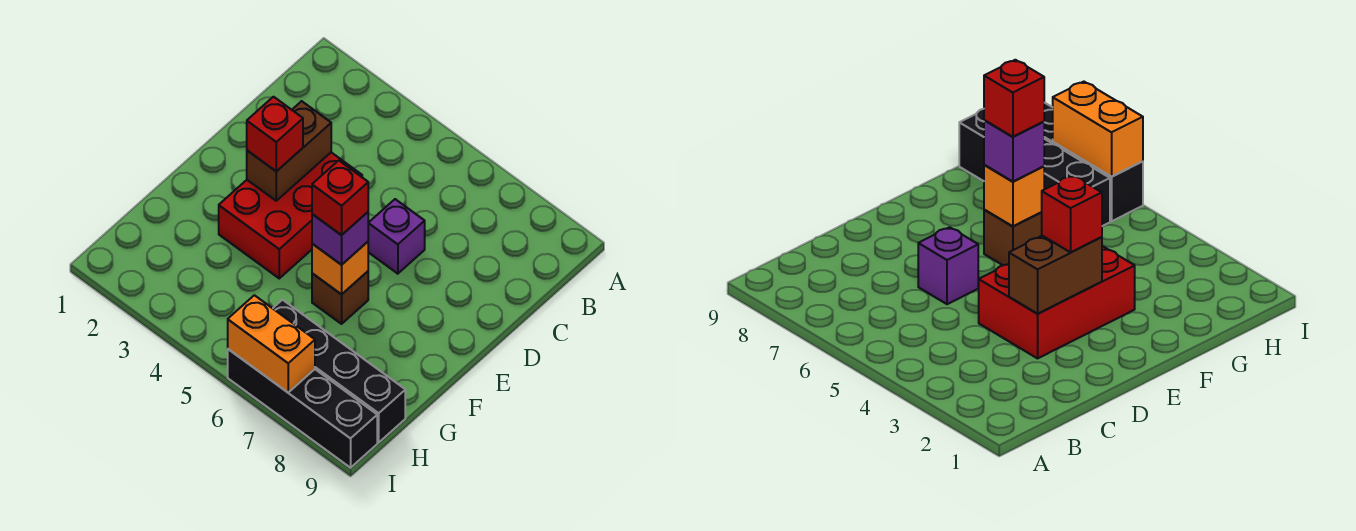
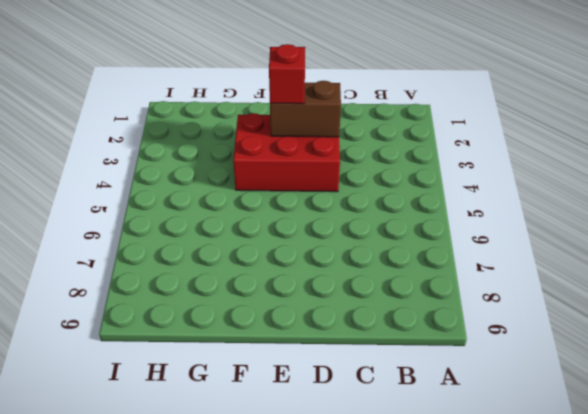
none -> purple brick D6 level 1
none -> brown brick F6 level 1

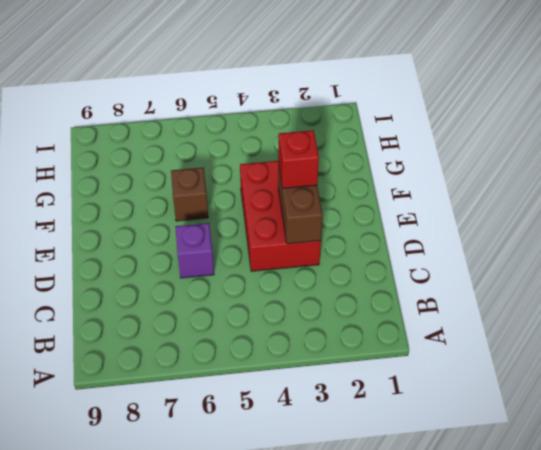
none -> black brick H6:H9 level 1
none -> black brick I6:I9 level 1

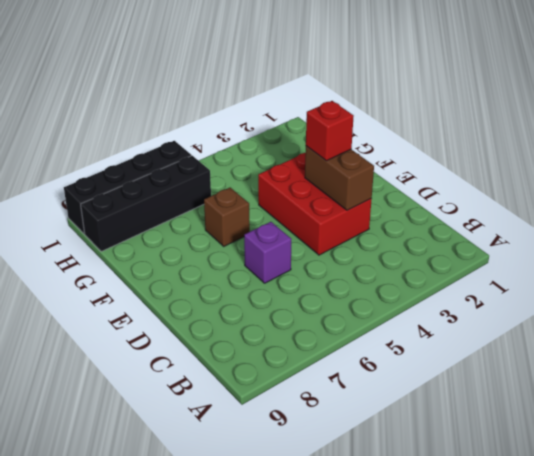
none -> orange brick F6 level 2
none -> orange brick I6:I7 level 2

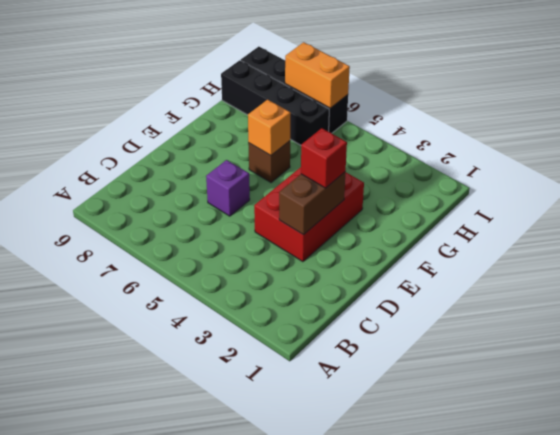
none -> purple brick F6 level 3
none -> red brick F6 level 4

